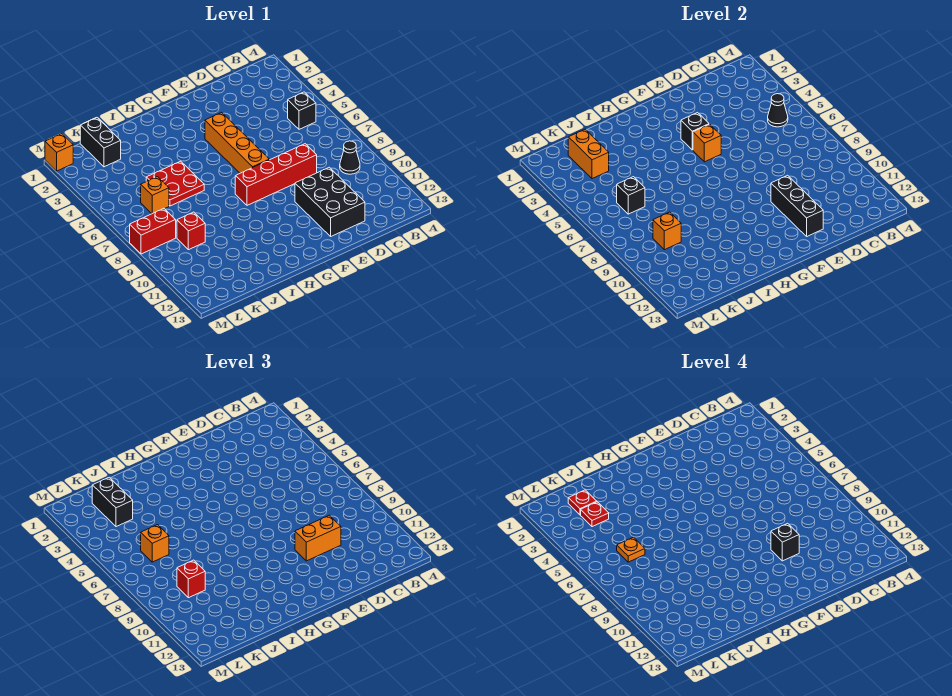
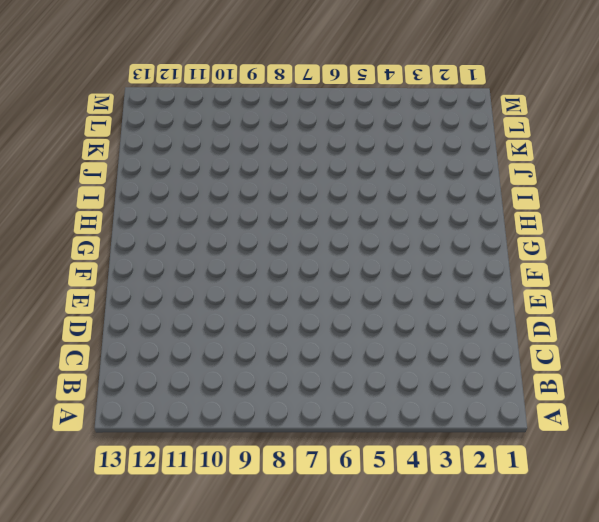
none -> black brick B5 level 1
none -> black cone B9 level 1
none -> red brick D8:G8 level 1

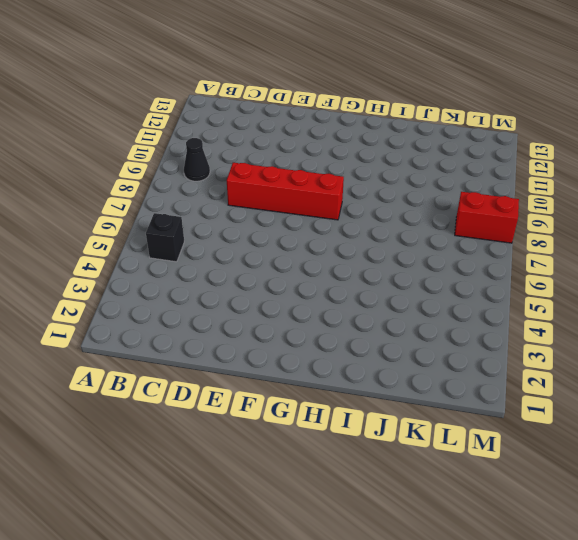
none -> black brick D10:E12 level 1
none -> orange brick F4:F7 level 1
none -> red plate I5:J6 level 1

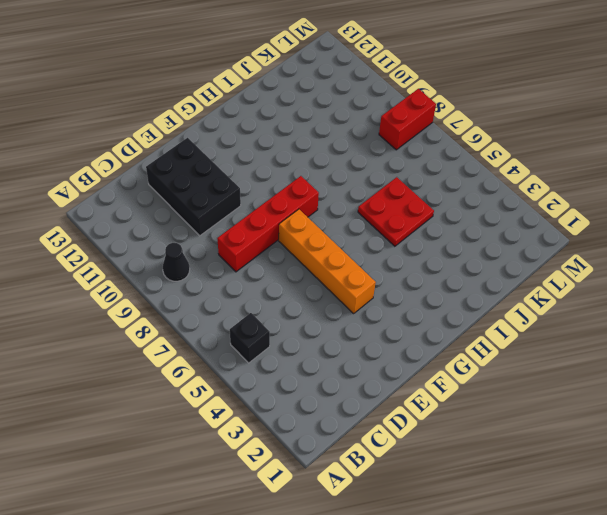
none -> black brick K1:K2 level 1
none -> orange brick K6 level 1
none -> red brick K9 level 1

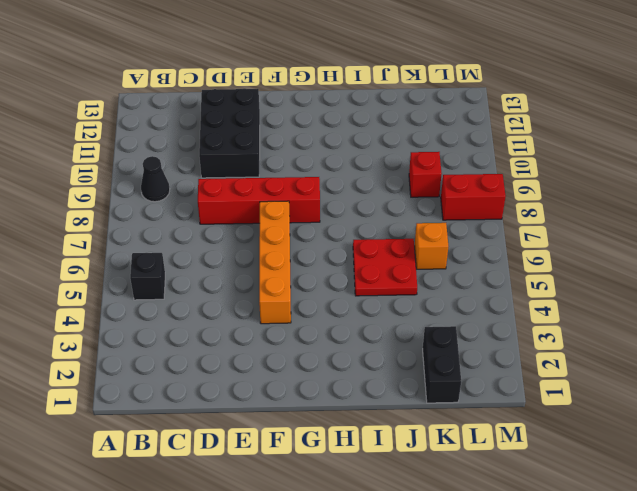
none -> orange brick M1 level 1
none -> black cone B5 level 2
none -> black brick E10:E12 level 2

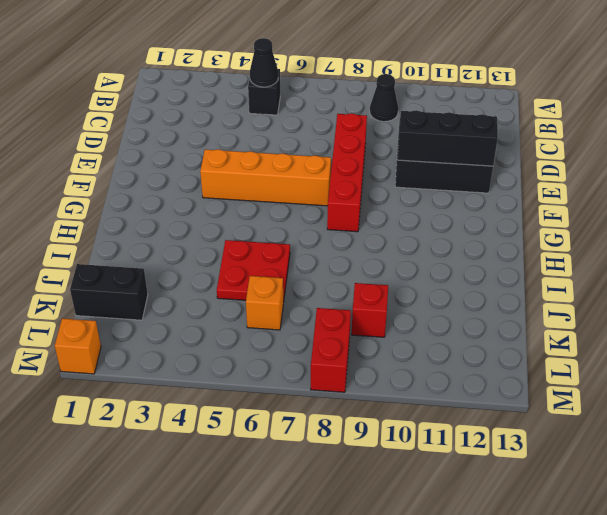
none -> black brick F4 level 2
none -> orange brick F5 level 2
none -> orange brick K2:K3 level 2

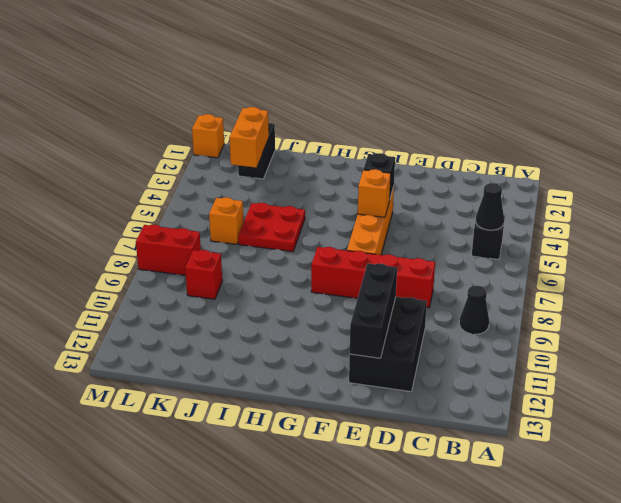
none -> black brick K6 level 2
none -> orange brick K9 level 2
none -> orange brick D10:E10 level 3

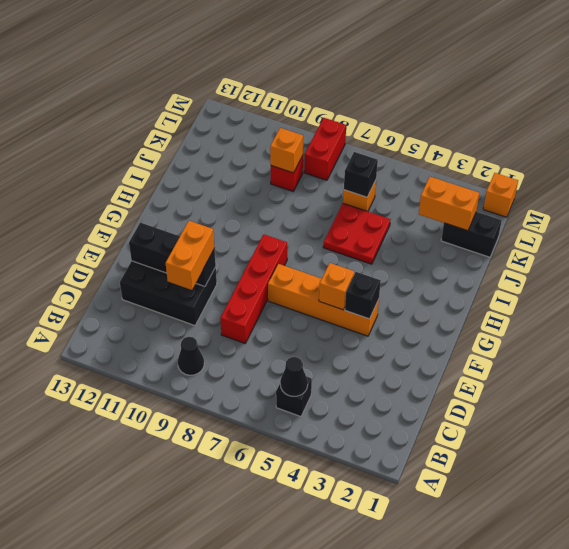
none -> black brick K2:K3 level 3
none -> orange brick K6 level 3
none -> red brick K9 level 3

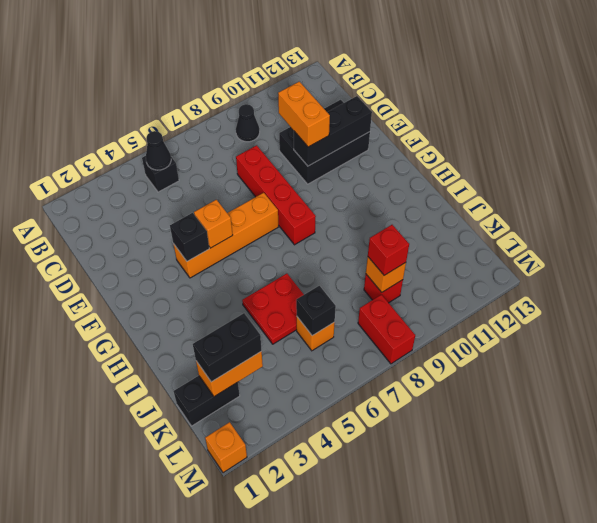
none -> orange brick K6 level 3
none -> black brick E10 level 4
none -> red plate K2 level 4

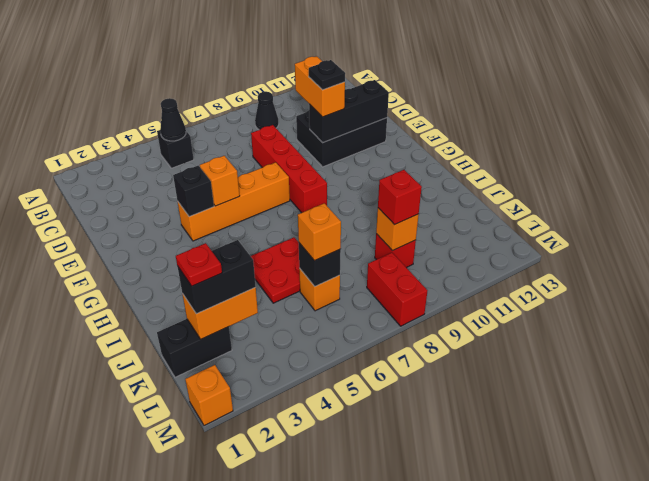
black plate E10 level 4 -> black brick E10 level 4
none -> red plate K3 level 4
none -> orange plate K6 level 4

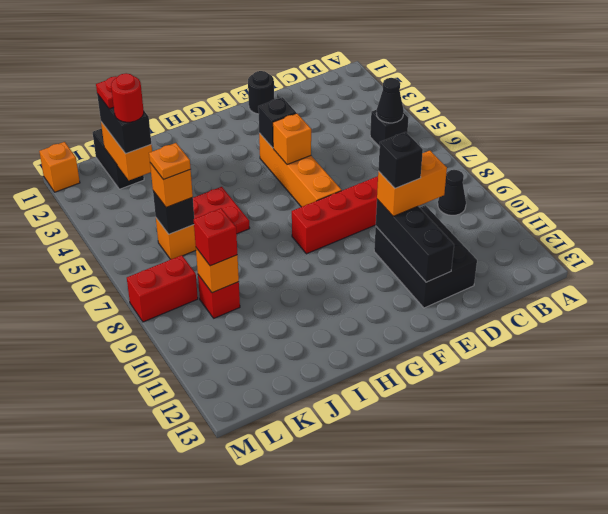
black round brick E1 level 1 -> none
red round brick K3 level 4 -> red plate K3 level 4

